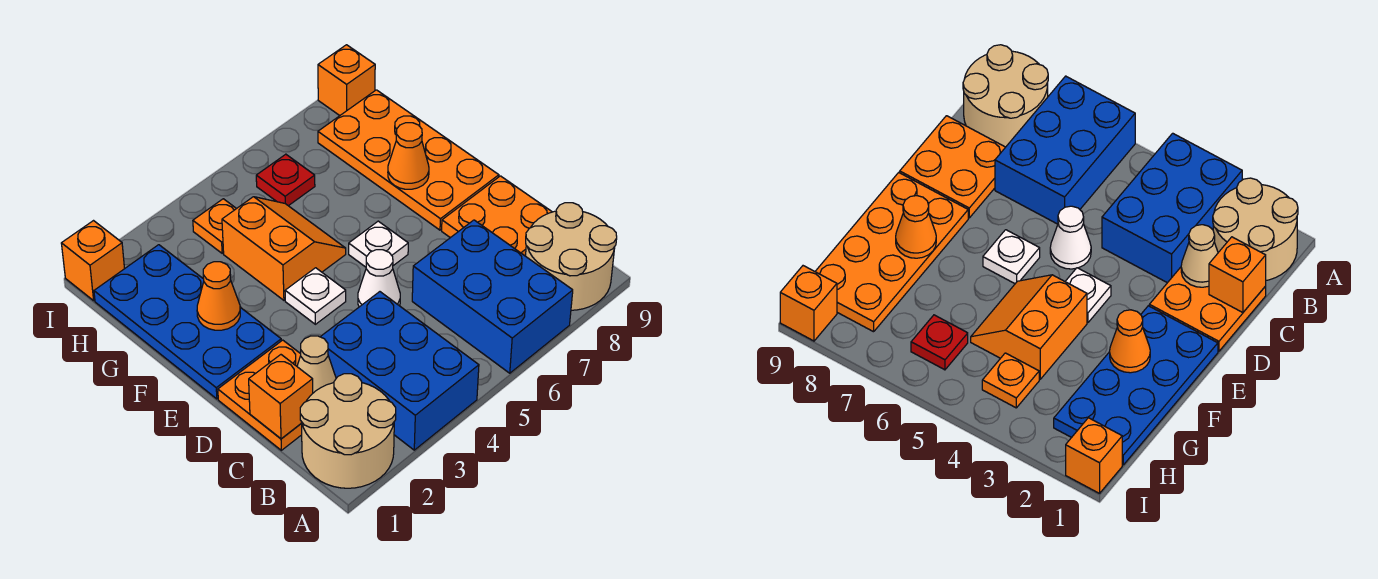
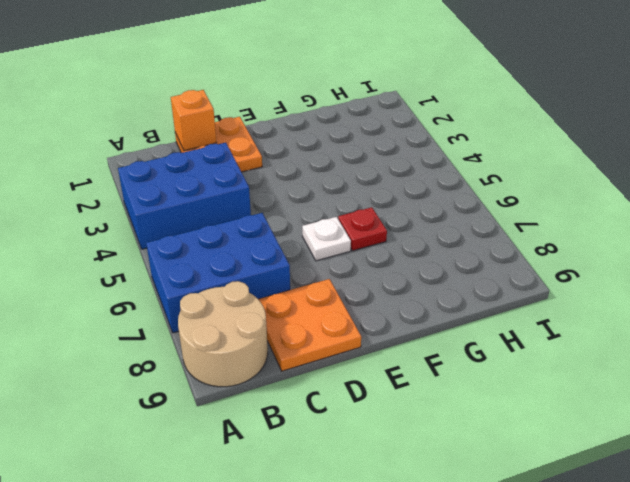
red plate F6 level 1 -> red plate H6 level 1
none -> tan round brick A1:B2 level 1
none -> white cone D5 level 1
none -> blue plate E1:H2 level 1

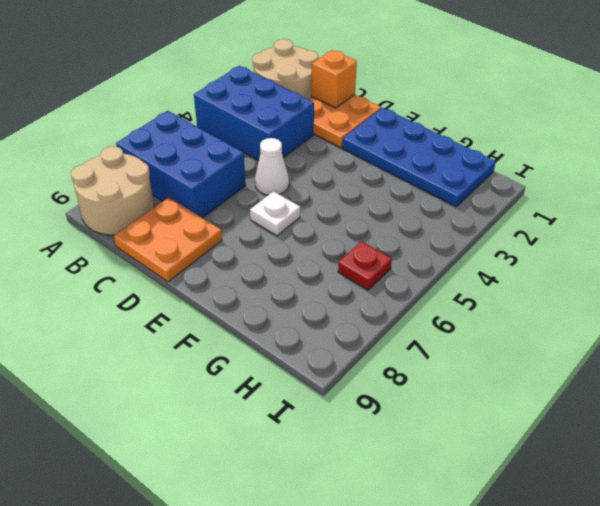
none -> white plate E4 level 1
none -> orange plate E8:H9 level 1
none -> orange slope F4:G5 level 1 top 4

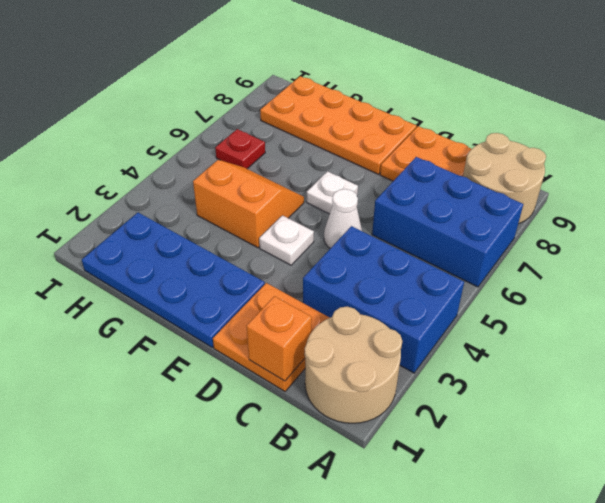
none -> orange plate H4 level 1
none -> orange brick I1 level 1
none -> orange brick I9 level 1

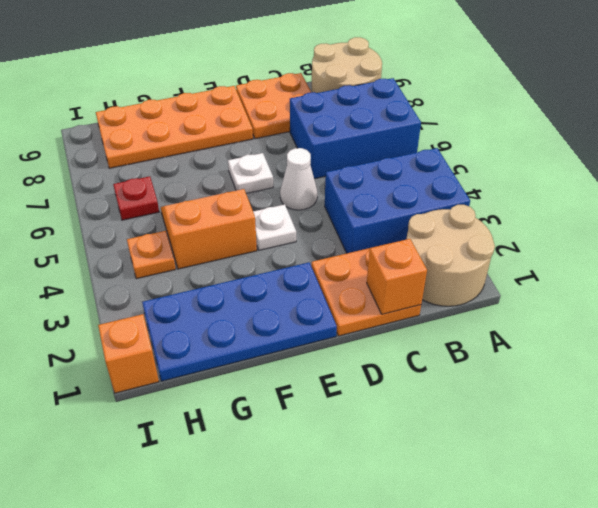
none -> orange brick I9 level 1
none -> tan cone C2 level 2
none -> orange cone F2 level 2

